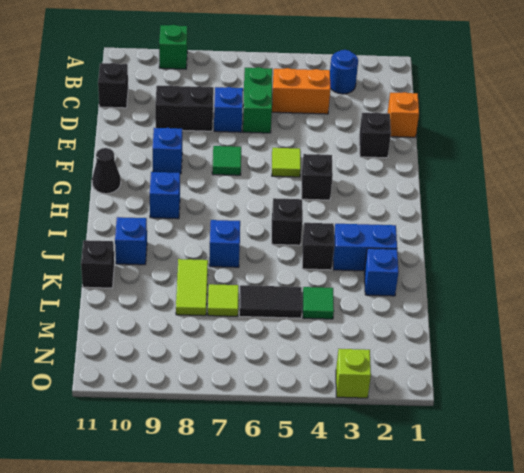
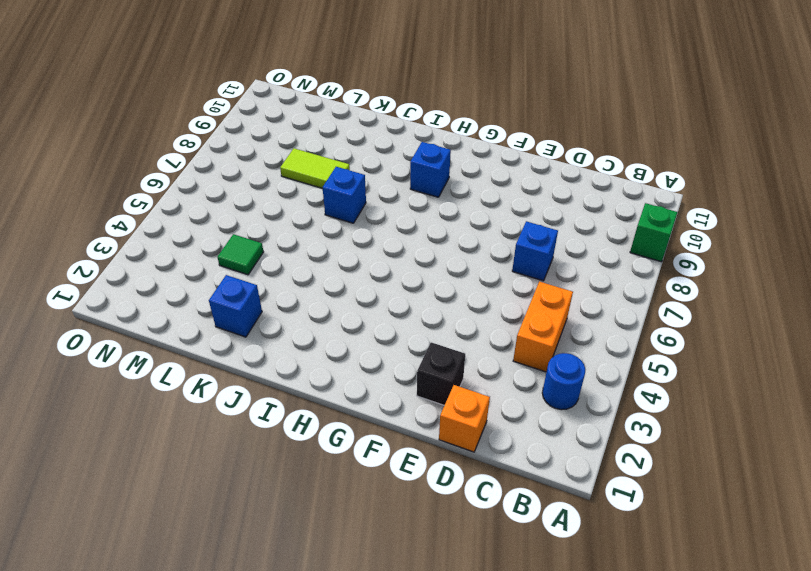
none -> green brick C6:D6 level 1
none -> black brick C11 level 1
none -> black brick D8:D9 level 1

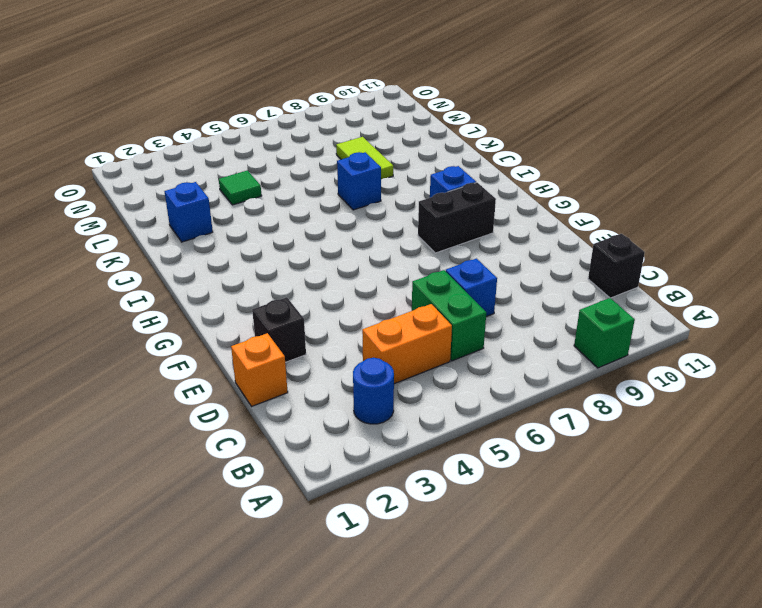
black brick G8:G9 level 1 -> black brick D8:D9 level 1
none -> lime tile F5 level 1
none -> green tile F7 level 1
none -> blue brick F9 level 1

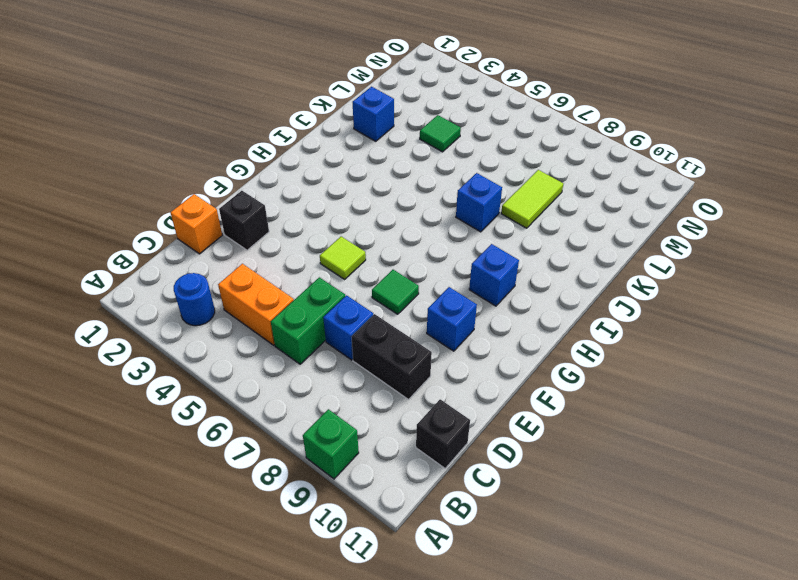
none -> black brick G4 level 1
none -> black cone G11 level 1
none -> black brick I5 level 1

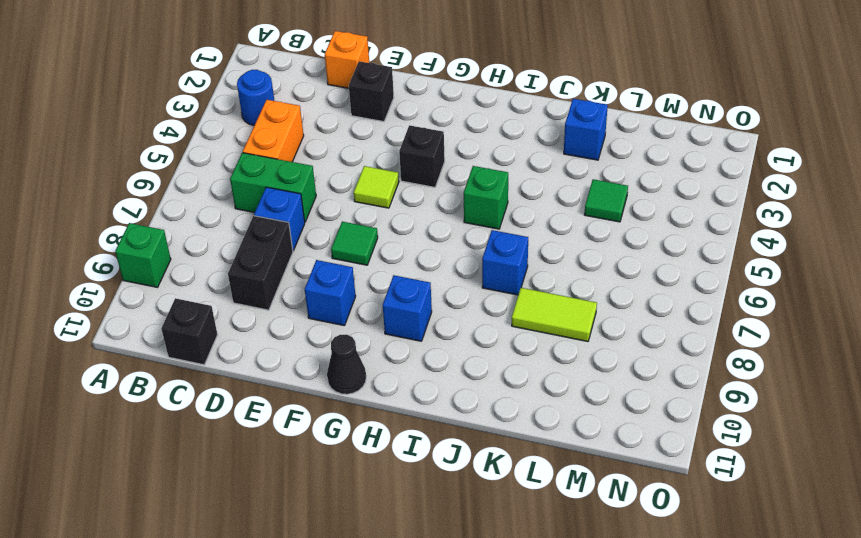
green brick I5 level 1 -> black brick I5 level 1
none -> blue brick J2:J3 level 1
none -> black brick J4 level 1
none -> blue brick J10 level 1

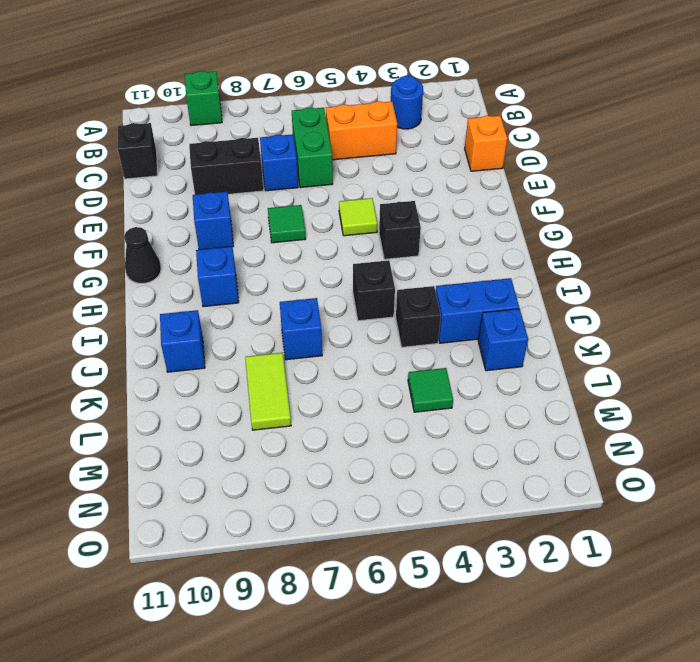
none -> black brick E2 level 1
none -> black brick K11 level 1
none -> black tile L5:L6 level 1

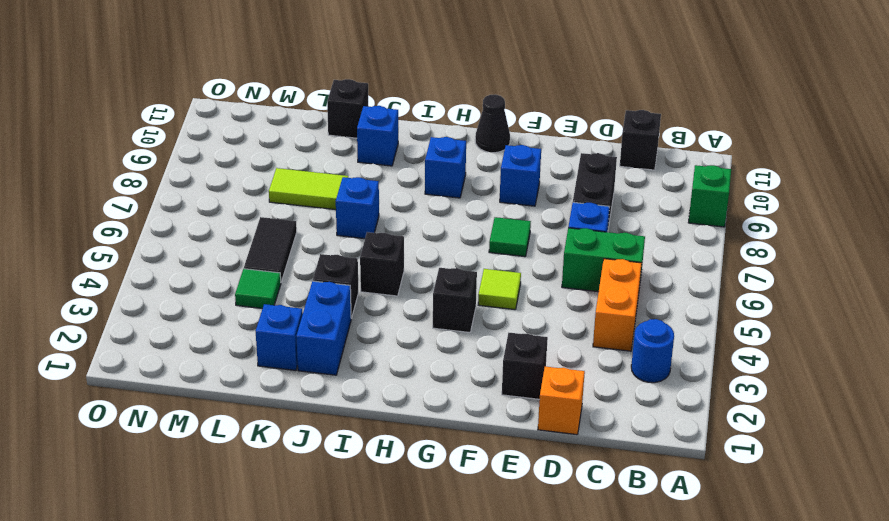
none -> lime tile L7 level 1
none -> lime brick O3 level 1

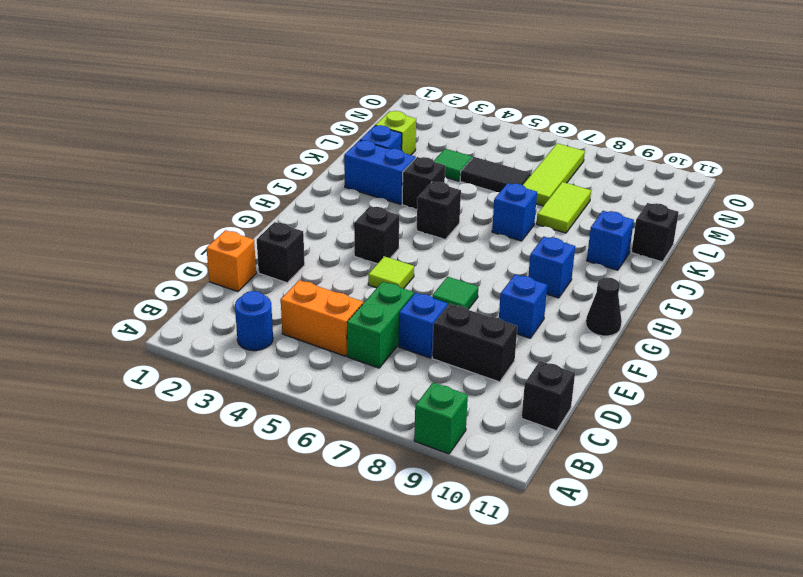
lime brick L2 level 1 -> lime brick O3 level 1
lime tile L7:N7 level 1 -> lime tile L7 level 1

